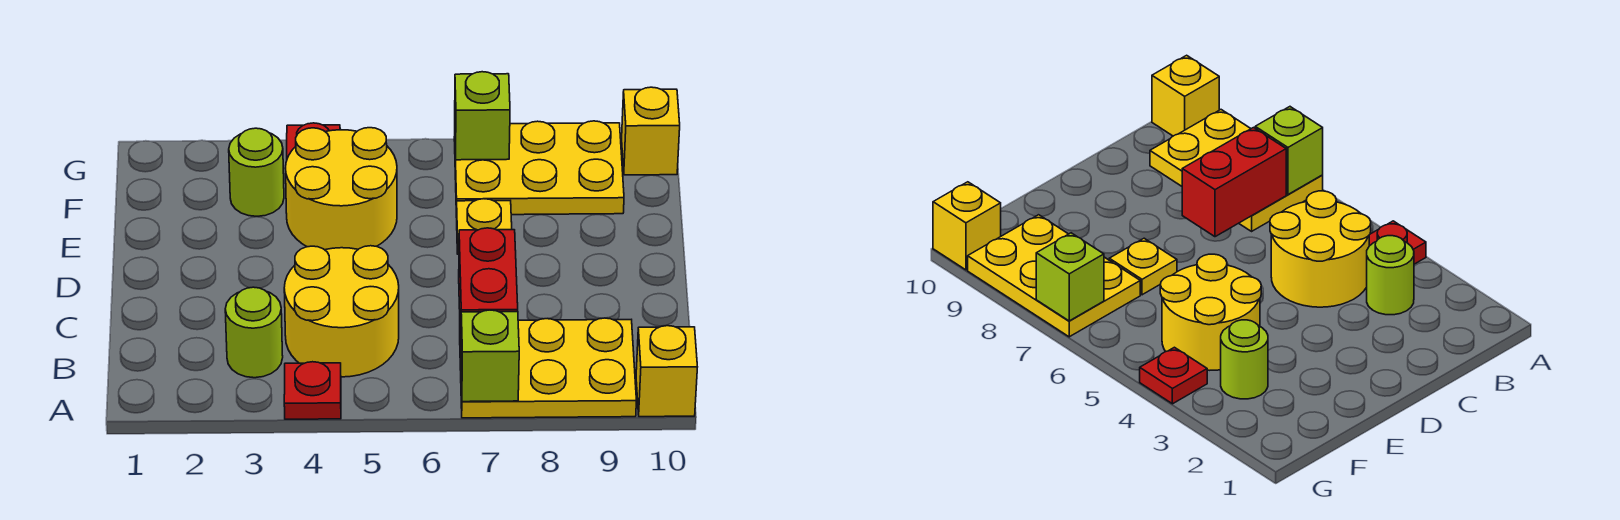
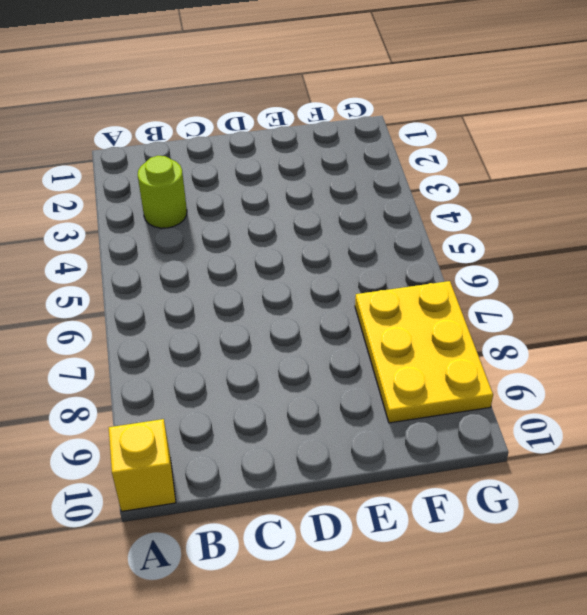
none -> red plate A4 level 1
none -> yellow plate A7:B9 level 1
none -> yellow round brick B4:C5 level 1

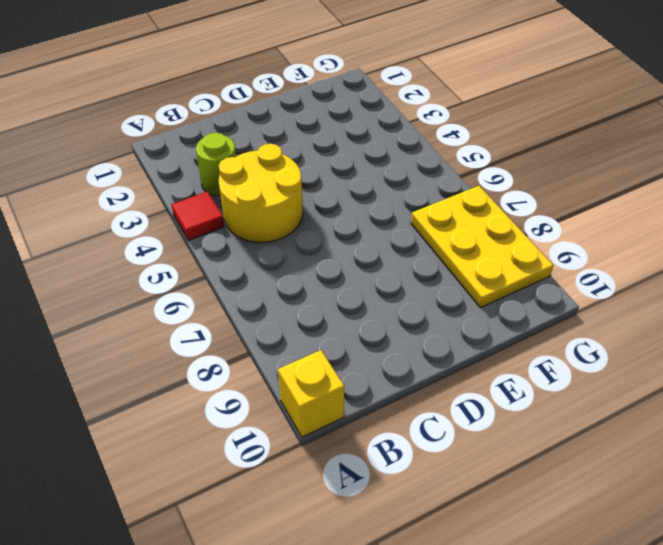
red tile A4 level 1 -> red plate A4 level 1
none -> yellow plate A7:B9 level 1
none -> yellow round brick E4:F5 level 1
none -> yellow plate E7 level 1

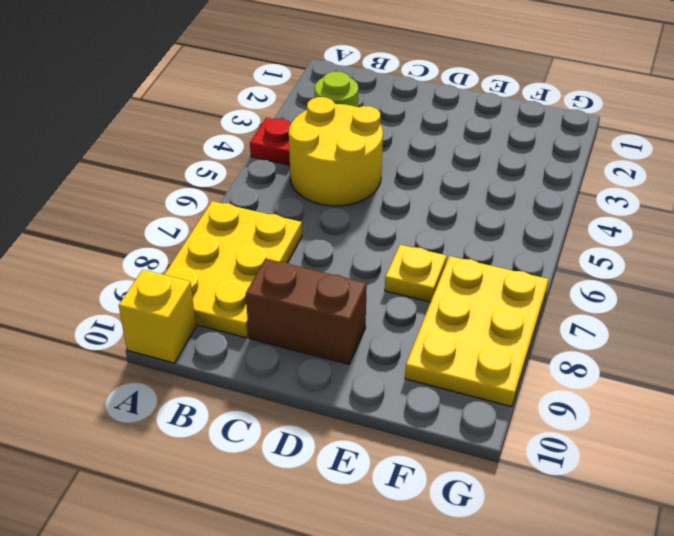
brown brick C9:D9 level 1 -> none
none -> yellow round brick E4:F5 level 1
none -> lime round brick F3 level 1
none -> red plate G4 level 1

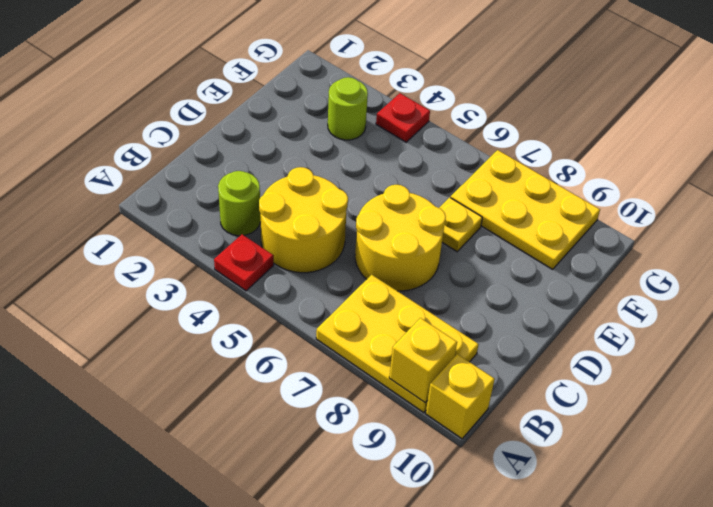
yellow brick A9 level 2 -> yellow brick G10 level 1
yellow round brick C6:D7 level 1 -> yellow round brick E4:F5 level 1
none -> lime brick A7 level 2
none -> red brick B7:C7 level 2
none -> lime brick G7 level 2

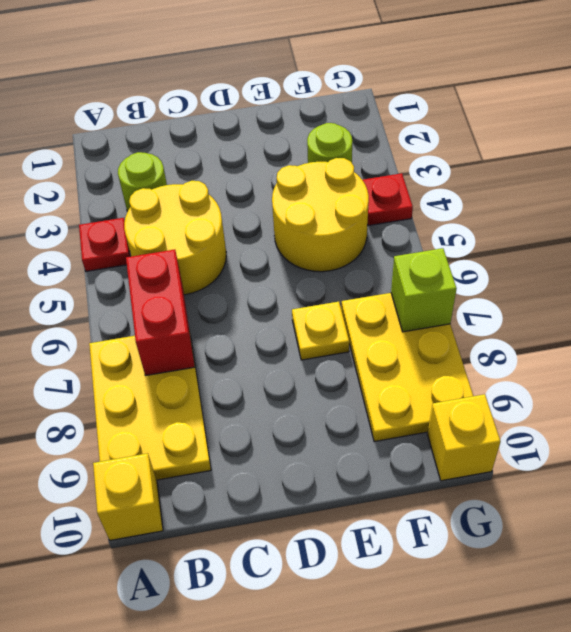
red brick B6:B7 level 2 -> red brick B7:C7 level 2
none -> lime brick A7 level 2

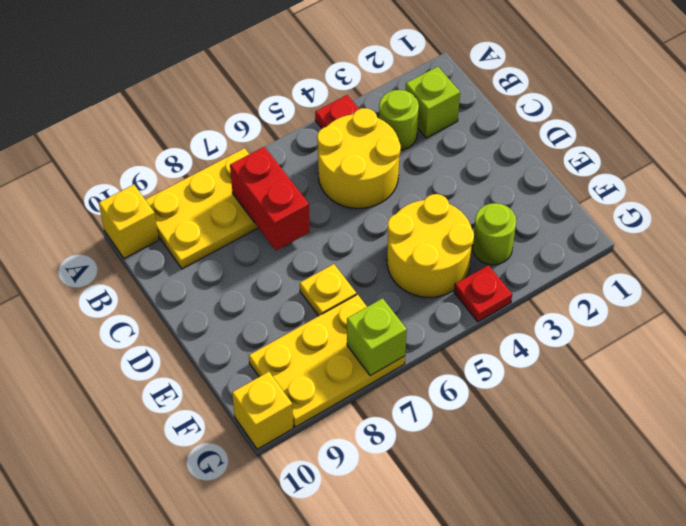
lime brick B2 level 1 -> lime brick A7 level 2

